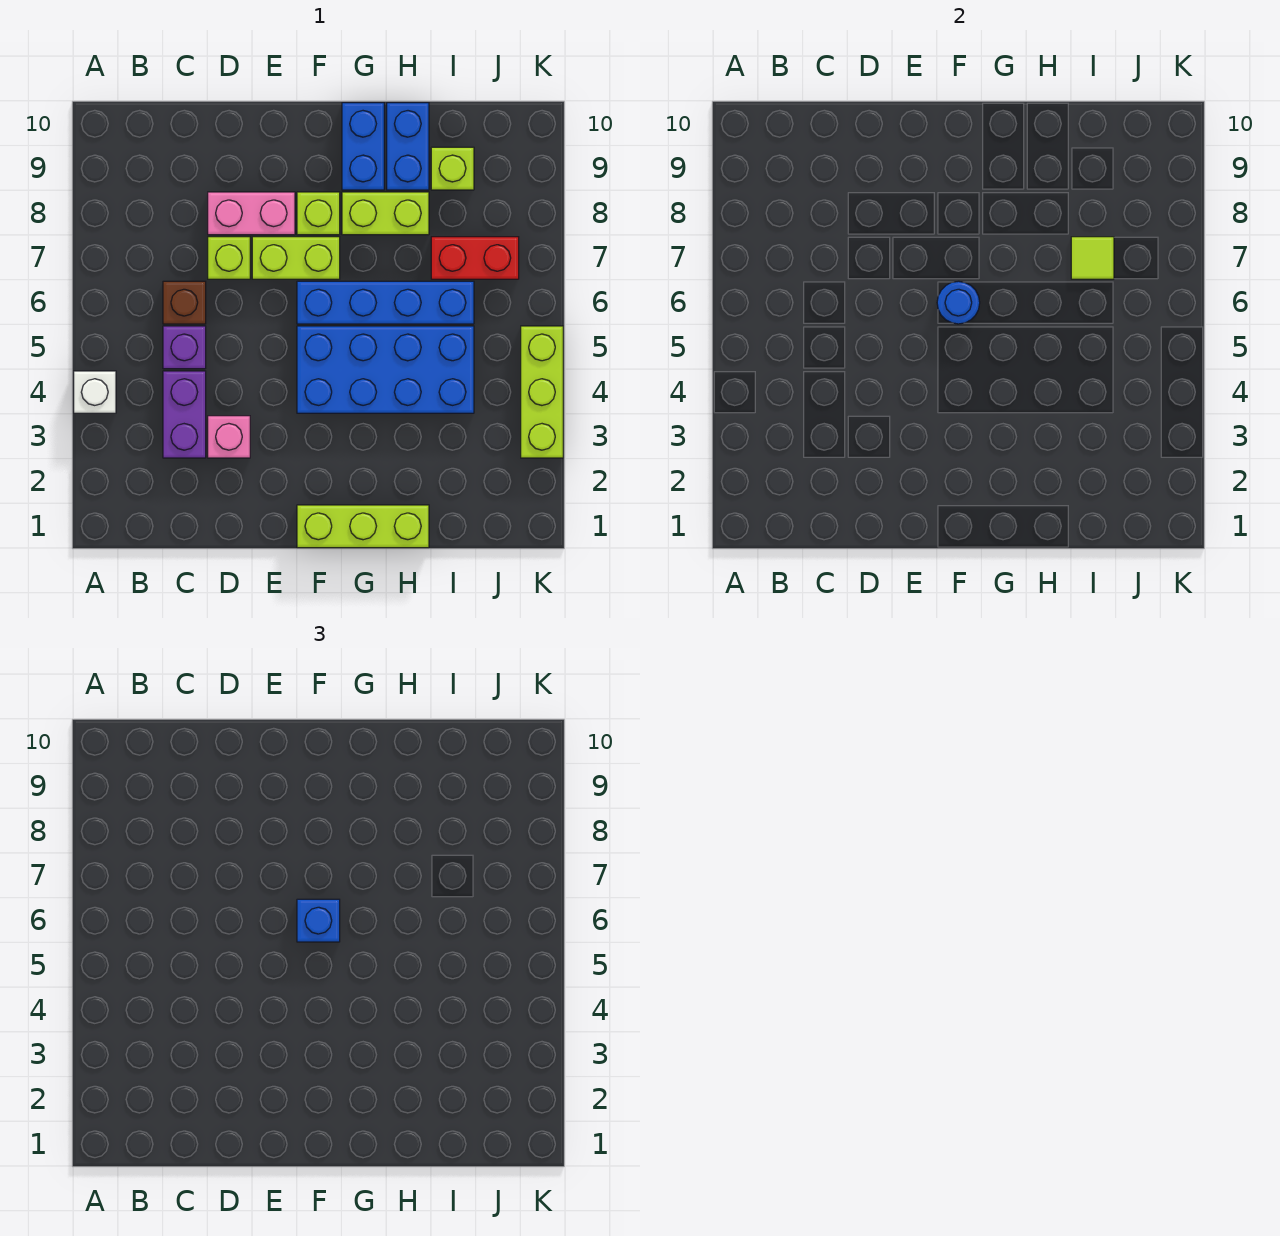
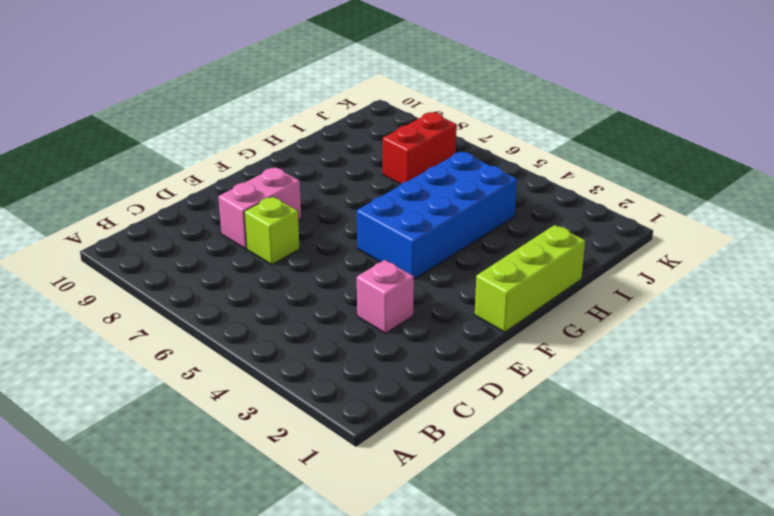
none -> white brick A4 level 1
none -> purple brick C3:C4 level 1
none -> purple brick C5 level 1

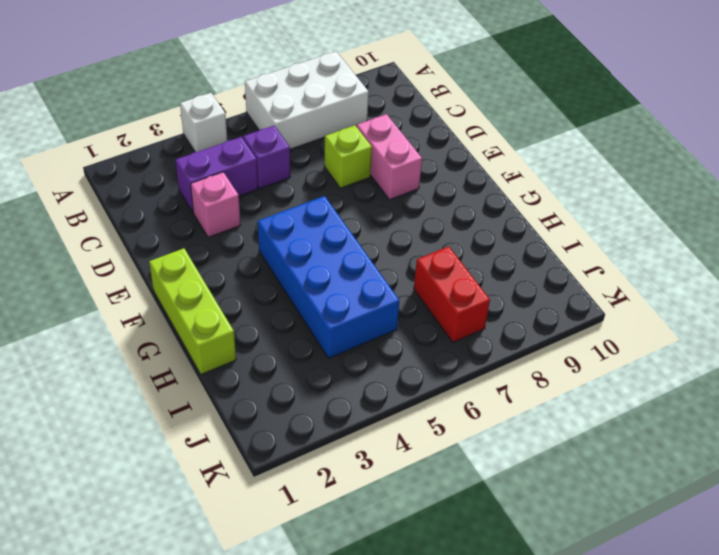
white brick A6:B8 level 1 -> none
none -> brown brick C6 level 1
none -> lime brick E7:F7 level 1
none -> blue brick F6:I6 level 1

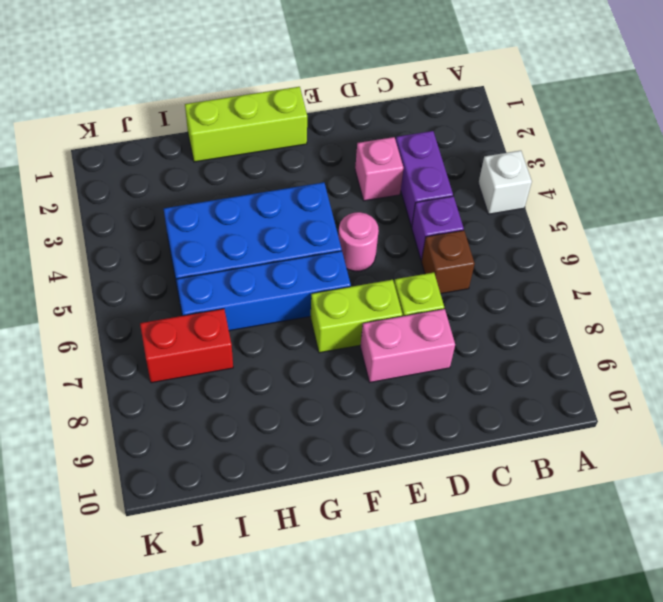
pink round brick E5 level 1 -> none
none -> lime brick F8 level 1
none -> lime brick G8:H8 level 1
none -> blue brick G9:G10 level 1

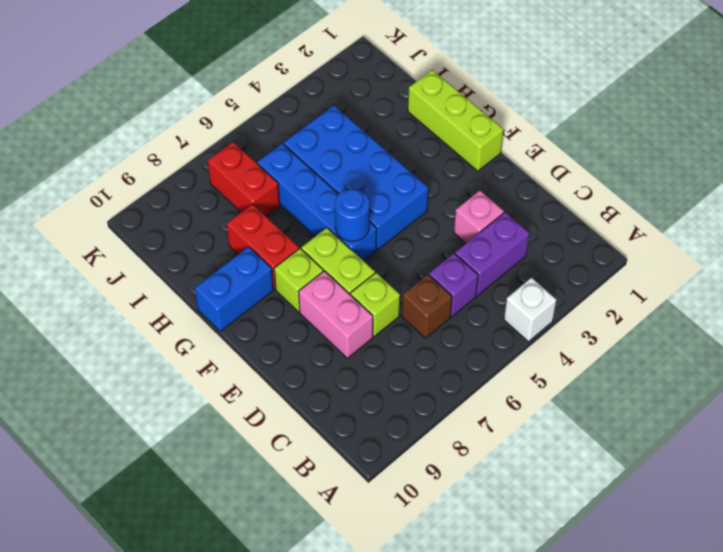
red brick G8:H8 level 1 -> lime brick G8:H8 level 1
none -> blue brick H9:H10 level 1
none -> lime brick I9 level 1
none -> lime brick K3:K5 level 1

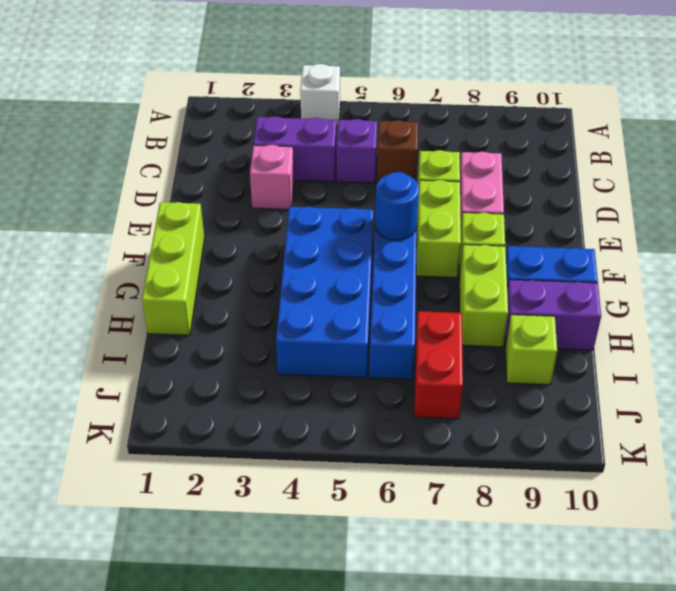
purple brick H9:H10 level 1 -> blue brick H9:H10 level 1
none -> lime brick K3:K5 level 1
none -> lime tile I7 level 2
none -> blue brick F6 level 3

